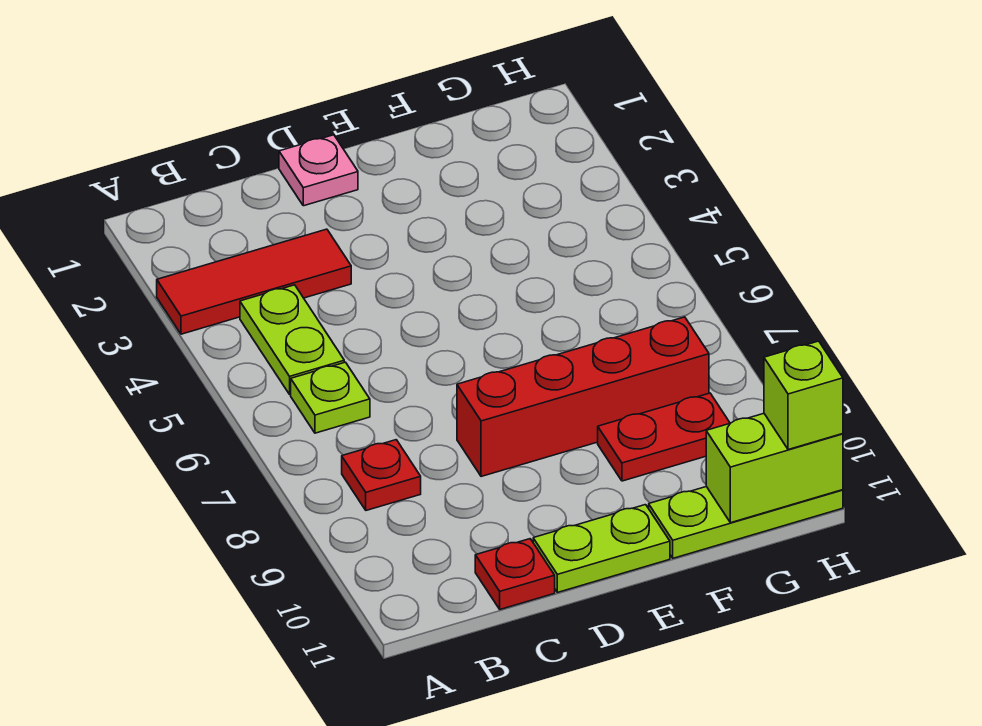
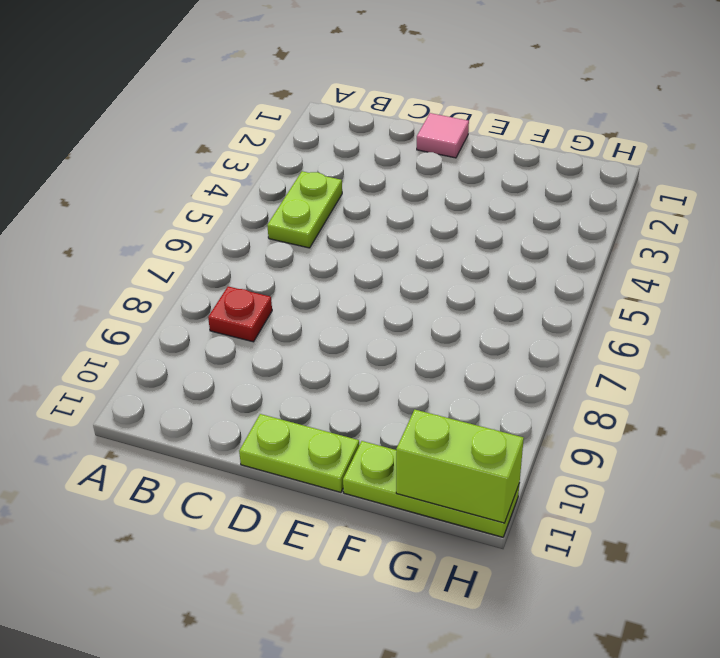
pink tile D1 level 1 -> pink plate D1 level 1
none -> red tile A3:C3 level 1
none -> lime plate B6 level 1
none -> red plate C11 level 1

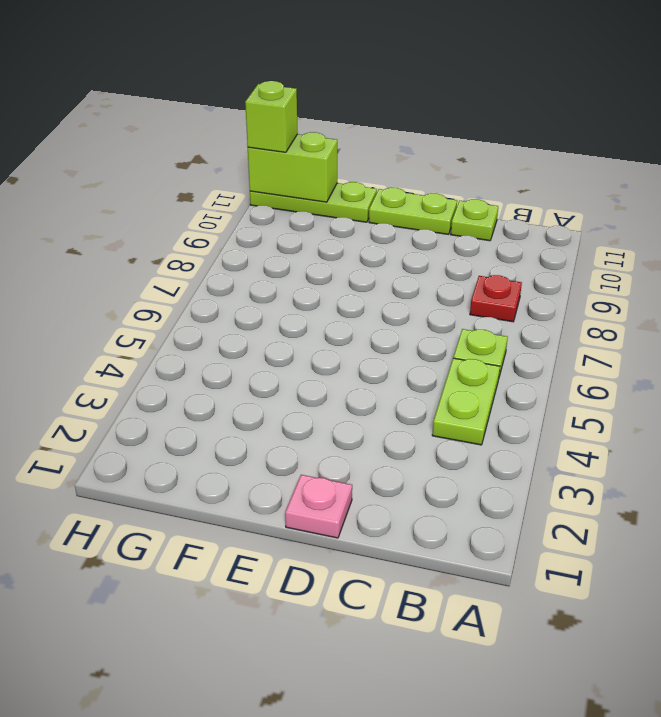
lime plate C11 level 1 -> red plate C11 level 1
none -> red tile A3:C3 level 1
none -> red brick D8:G8 level 1
none -> red plate F9:G9 level 1

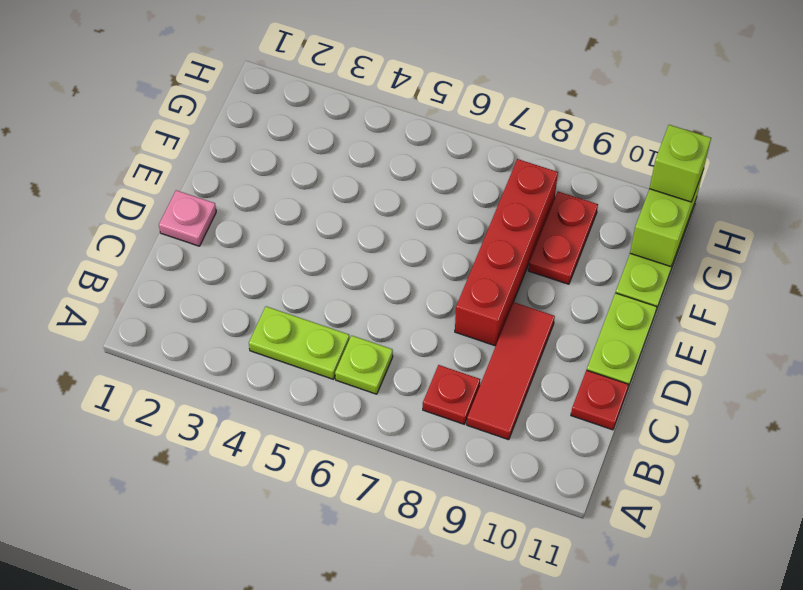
red tile B9:D9 level 1 -> red tile A3:C3 level 1

